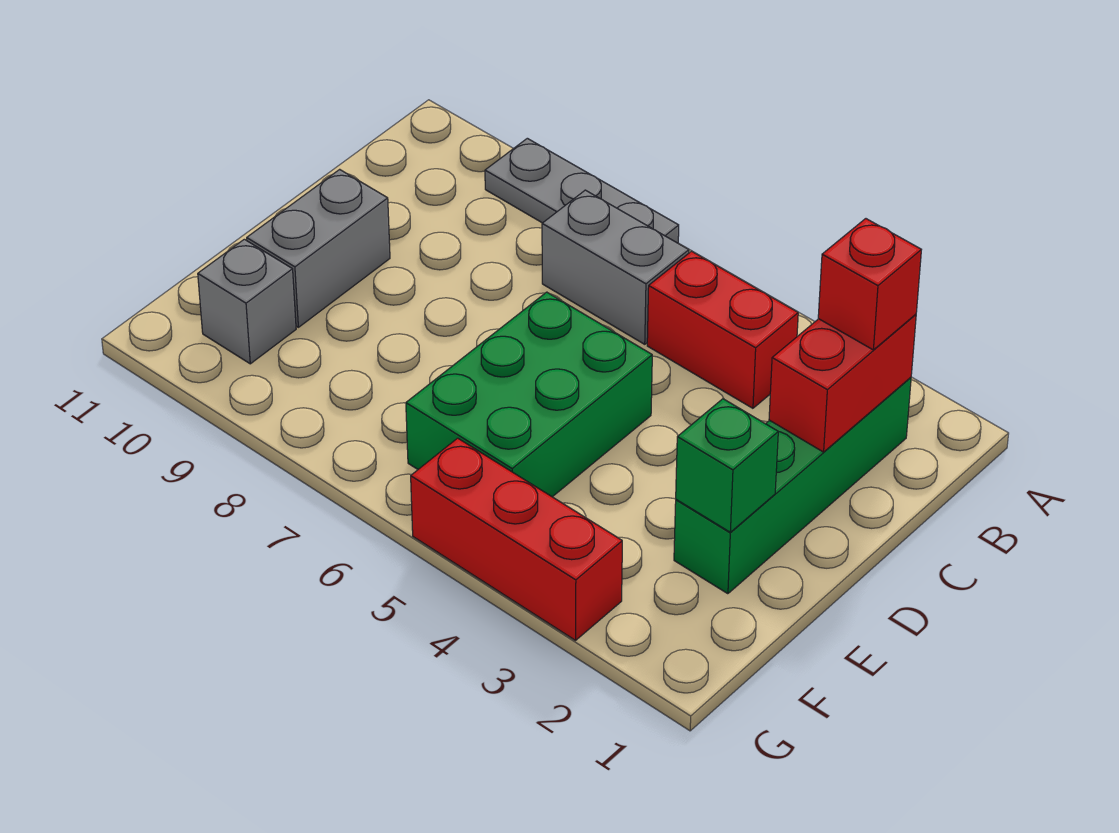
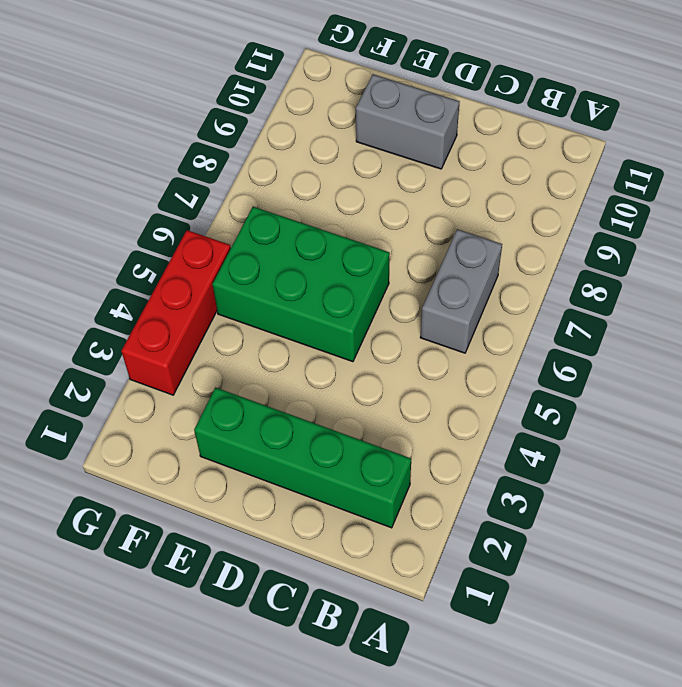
none -> grey plate A7:A9 level 1
none -> red brick B4:B5 level 1

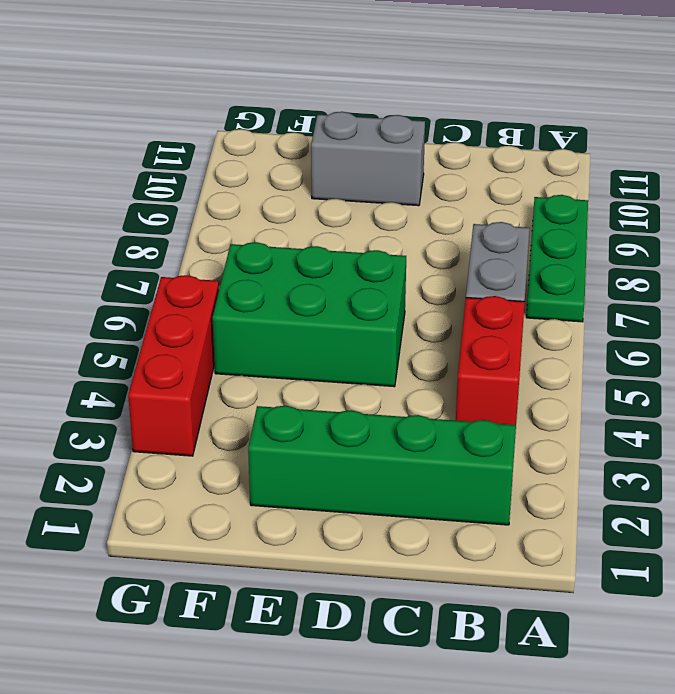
green plate A7:A9 level 1 -> grey plate A7:A9 level 1
none -> grey brick F10 level 1
none -> red brick B2:C2 level 2

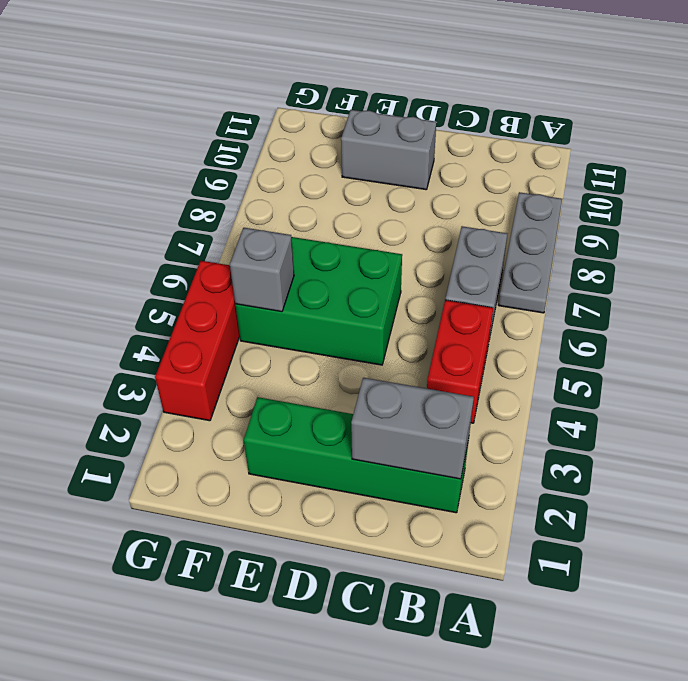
grey brick B2:C2 level 2 -> red brick B2:C2 level 2
grey brick F5 level 2 -> grey brick F10 level 1
none -> green brick E2 level 2
none -> red brick B2 level 3

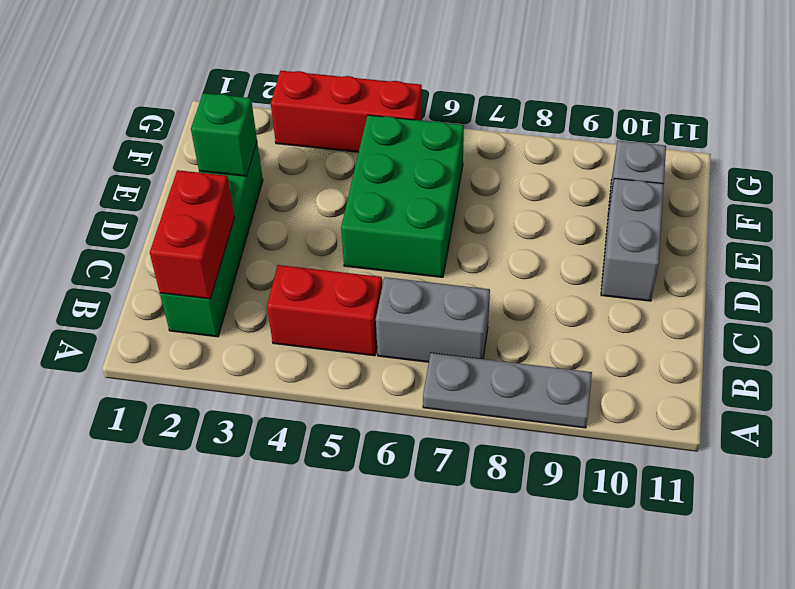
none -> red brick B2 level 3

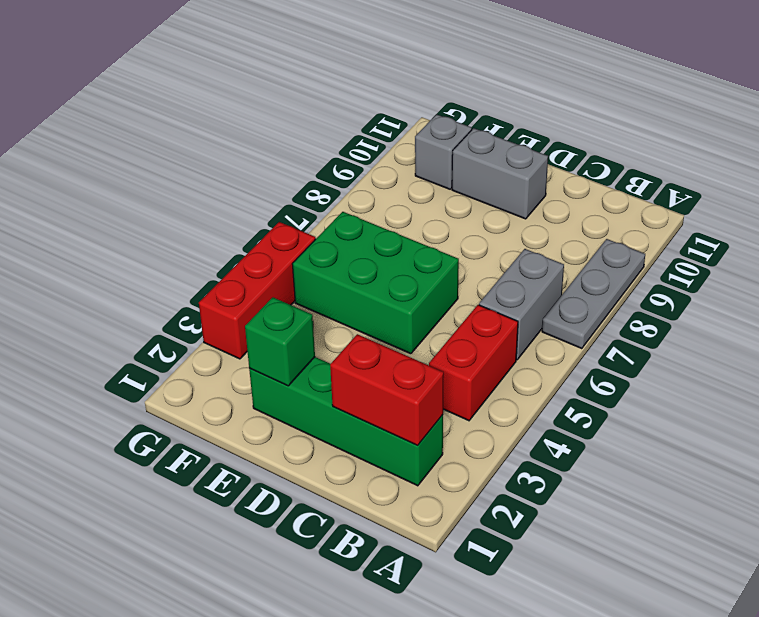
none -> red brick B2 level 3

